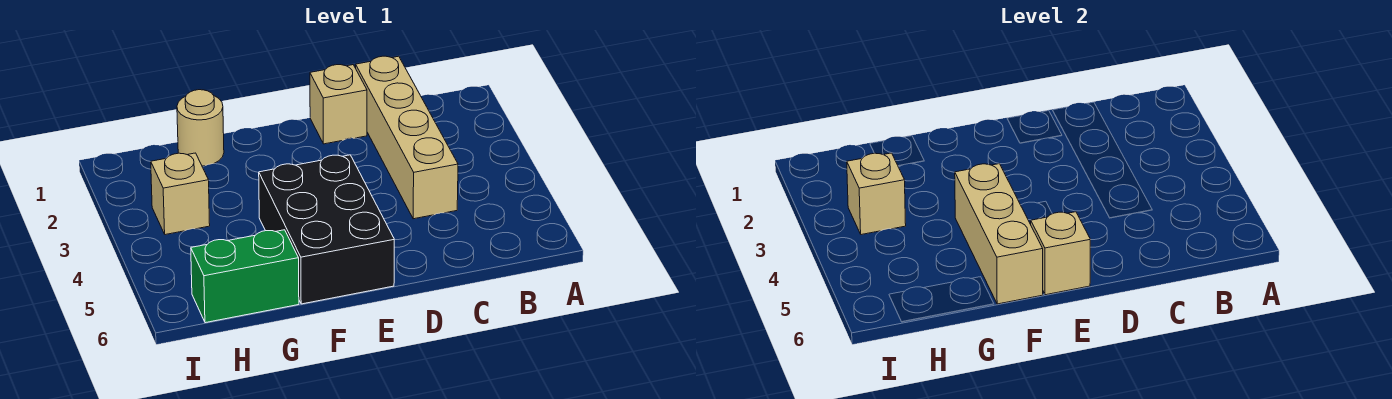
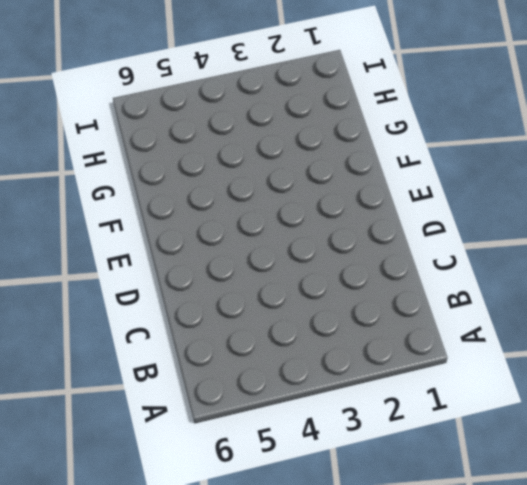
none -> tan brick C1:C4 level 1
none -> tan brick D1 level 1

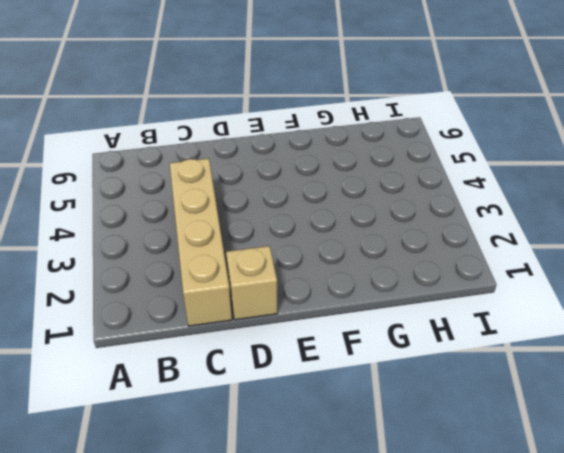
none -> black brick E4:F6 level 1
none -> tan round brick G1 level 1

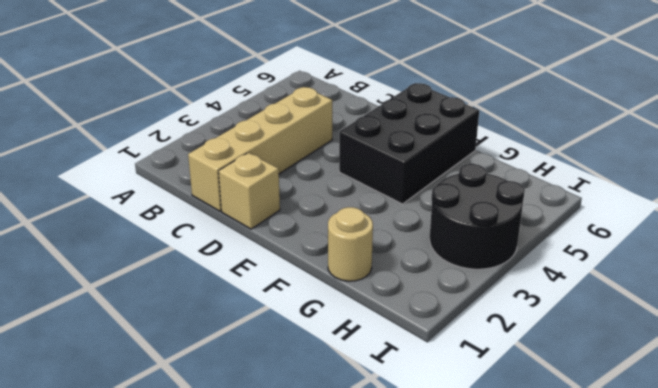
black round brick H3:I4 level 1 -> tan brick H3 level 1
none -> green brick G6:H6 level 1
none -> tan brick E6 level 2

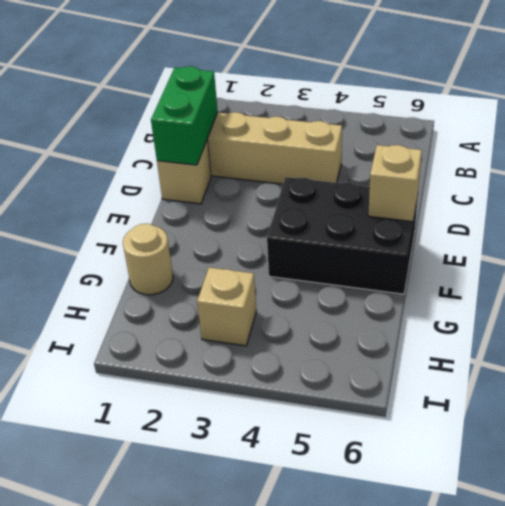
green brick C1:D1 level 2 -> green brick G6:H6 level 1
none -> tan brick F4:F6 level 2
none -> tan brick H3 level 2

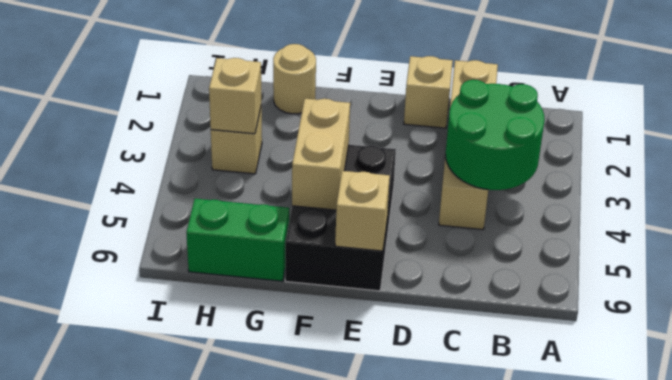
green round brick B3:C4 level 2 -> none
tan brick F4:F5 level 2 -> tan brick F4:F6 level 2

